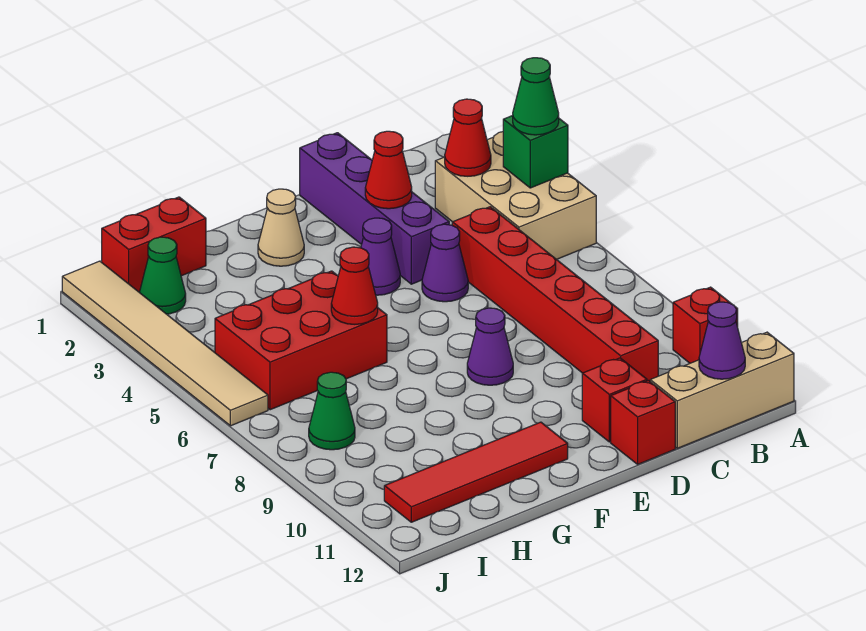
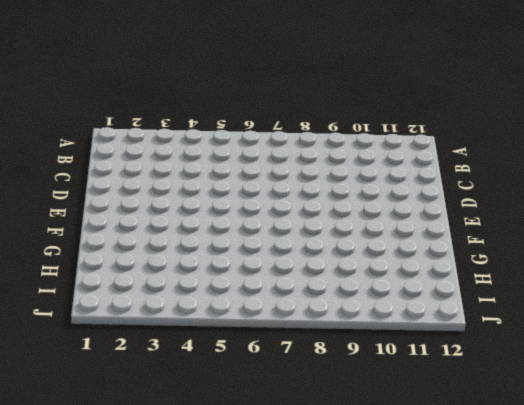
none -> tan brick A3:B5 level 1
none -> red brick A10 level 1
none -> tan brick A12:C12 level 1

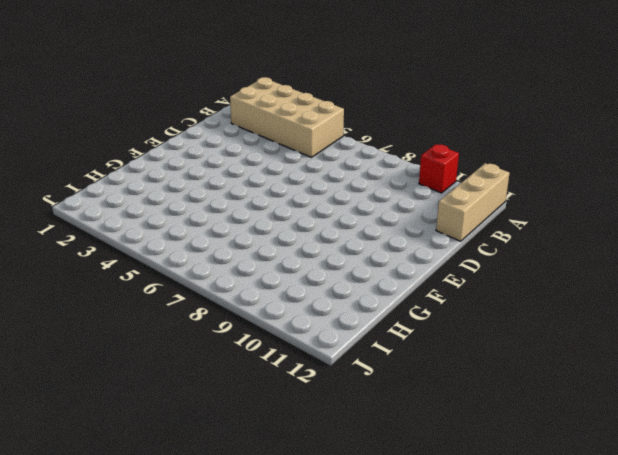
tan brick A2:B5 level 1 -> tan brick A3:B5 level 1
none -> red brick C5:C10 level 1
none -> purple brick D1:D4 level 1
none -> purple cone D5 level 1

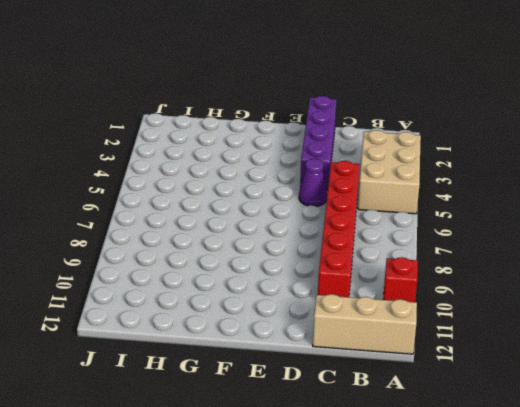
none -> red brick D11 level 1
none -> red brick D12 level 1
none -> purple cone E4 level 1

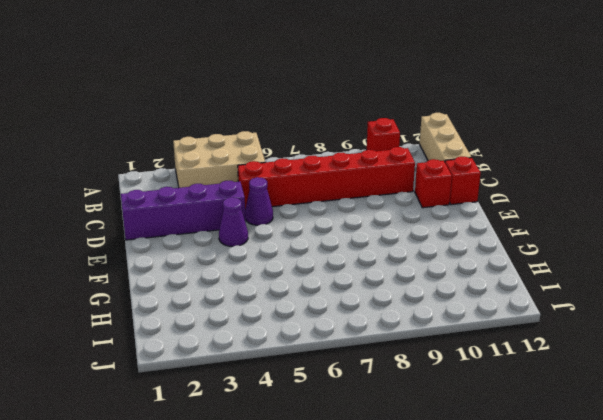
none -> purple cone E8 level 1
none -> tan cone F2 level 1
none -> red tile F11:I11 level 1

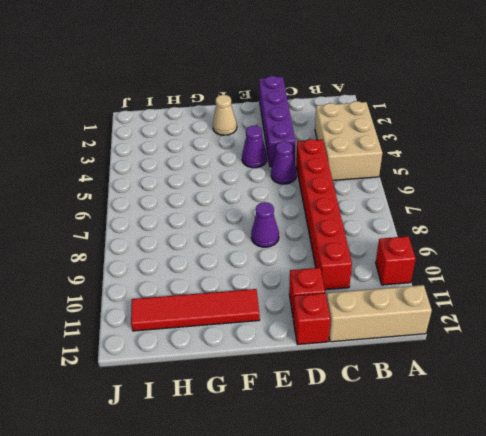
none -> red brick G5:I6 level 1
none -> red brick H1:I1 level 1
none -> green cone I2 level 1

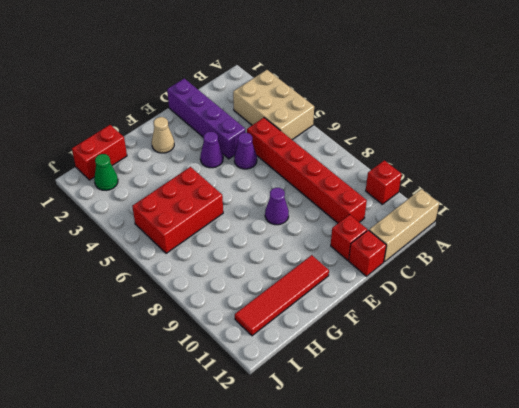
none -> green cone I8 level 1
none -> tan tile J1:J6 level 1
none -> green brick A4 level 2

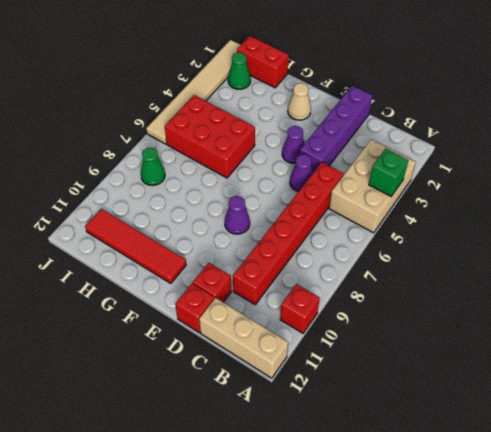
none -> red cone B3 level 2
none -> purple cone B12 level 2
none -> red cone D3 level 2

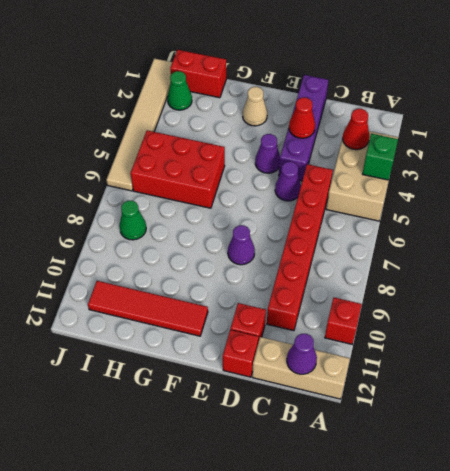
none -> red cone G6 level 2
none -> green cone A4 level 3

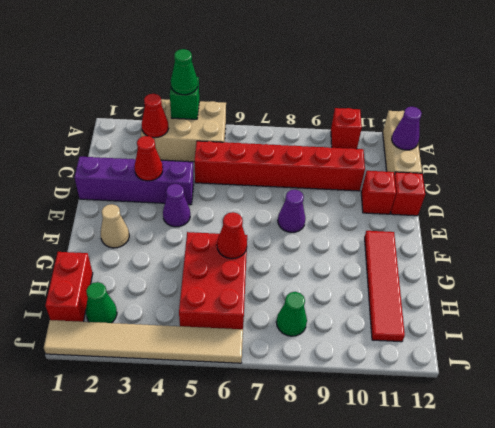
none -> purple cone D5 level 1

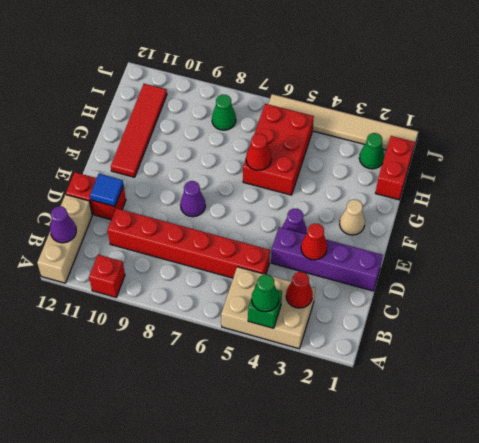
blue tile D11 level 2 -> none
none -> purple cone D5 level 1

